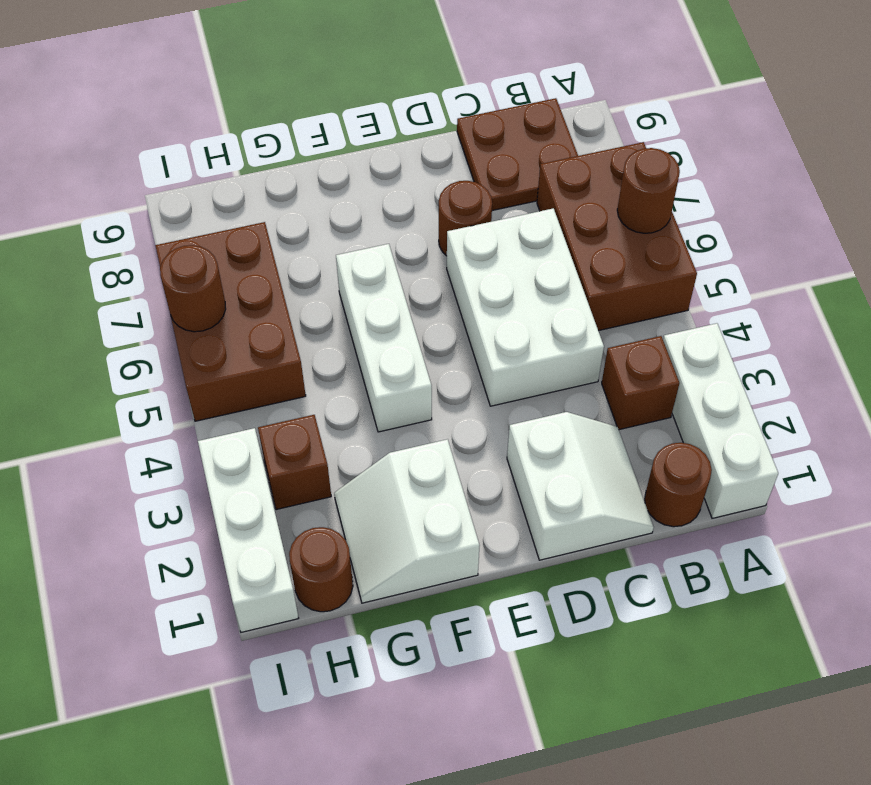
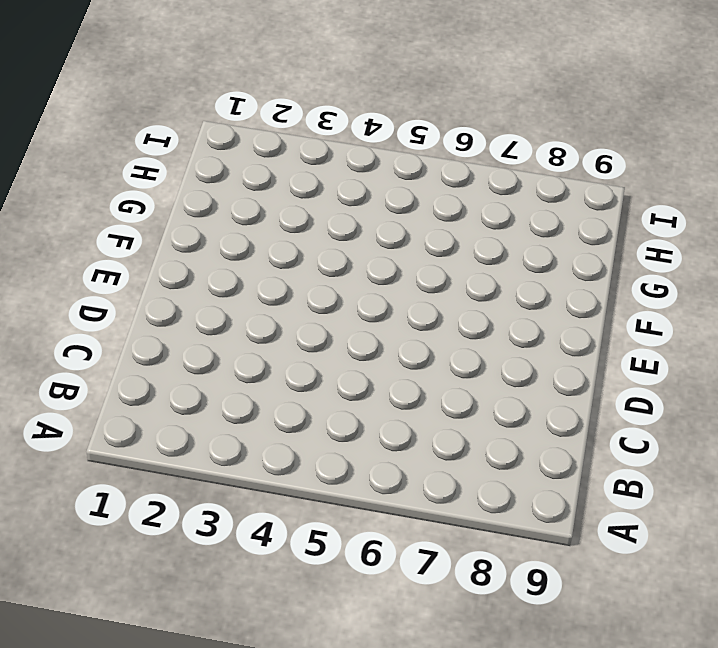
none -> white brick A1:A3 level 1
none -> brown brick A5:B7 level 1
none -> brown round brick B1 level 1

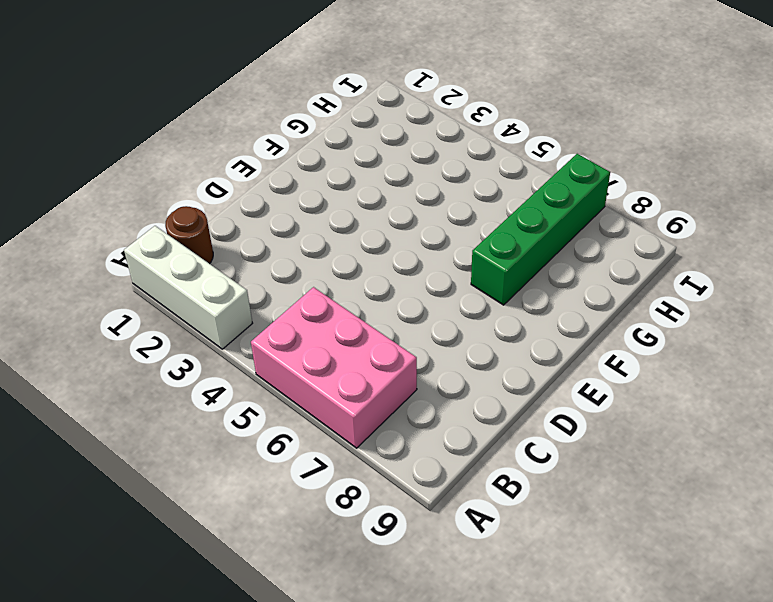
pink brick A5:B7 level 1 -> brown brick A5:B7 level 1
green brick F7:I7 level 1 -> brown brick H5:I7 level 1
none -> brown brick B3 level 1
none -> brown plate B8:C9 level 1
none -> white slope C1:D2 level 1 top D

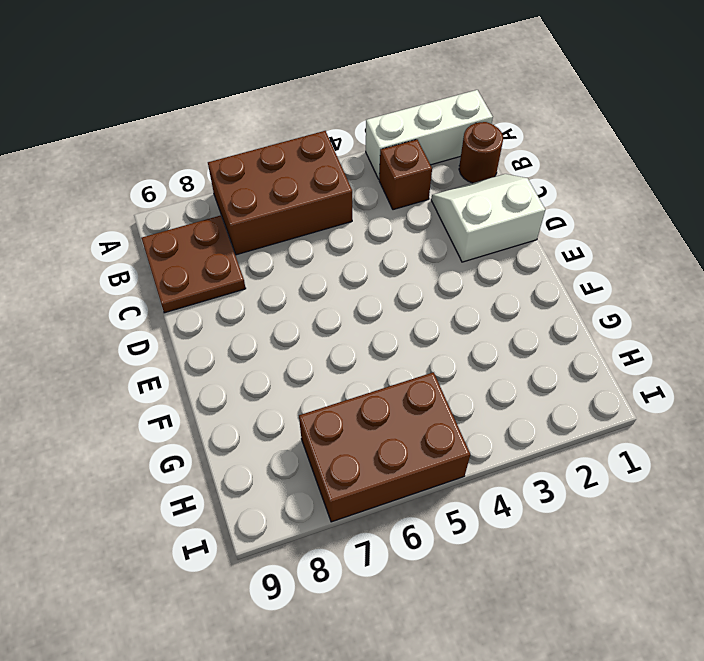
none -> white brick C4:D6 level 1
none -> brown round brick D7 level 1
none -> white slope F1:G2 level 1 top F

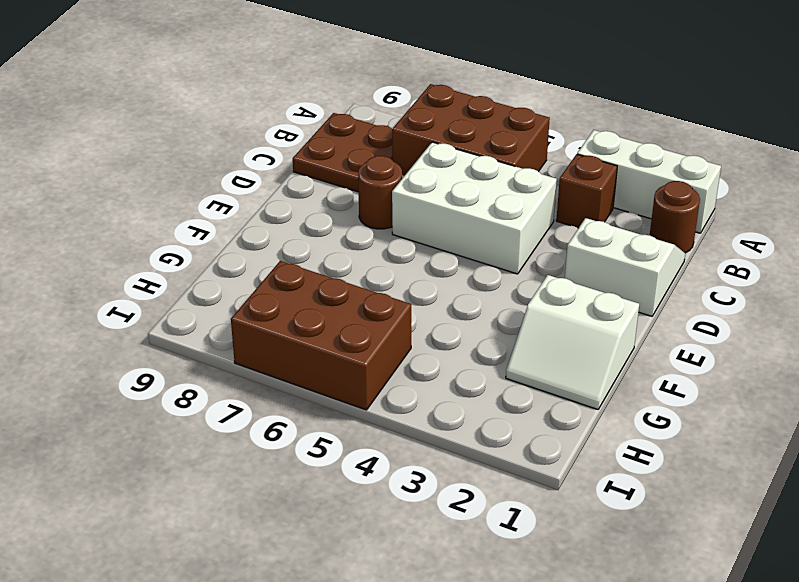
none -> white brick F4:F6 level 1
none -> brown round brick H1 level 1
none -> brown brick H3 level 1

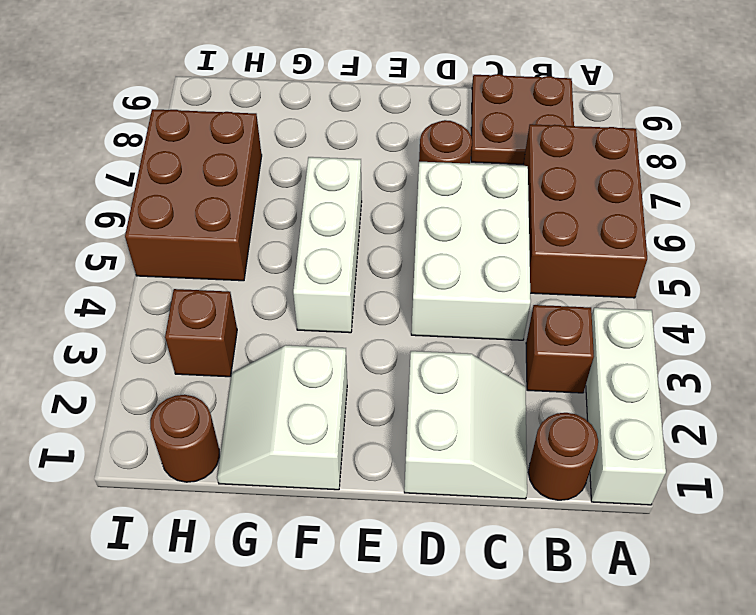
none -> white brick I1:I3 level 1
none -> brown round brick A6 level 2
none -> brown round brick I6 level 2

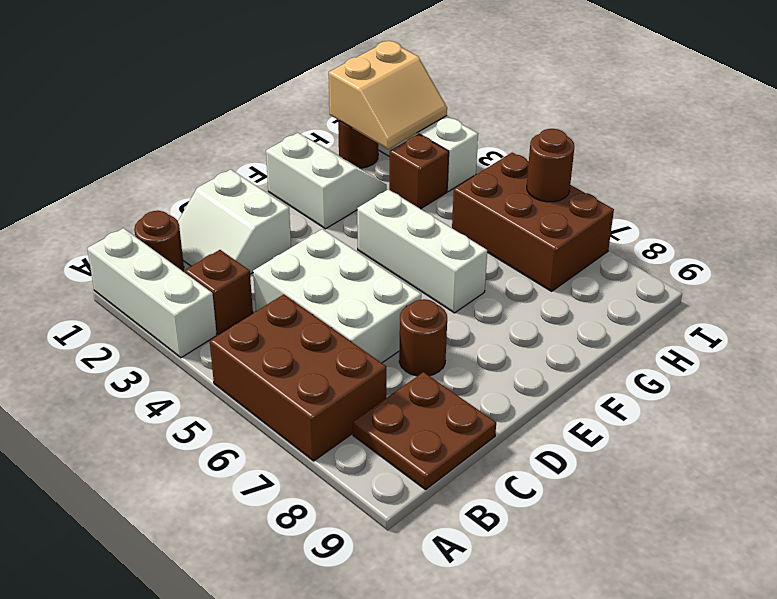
tan slope H1:I2 level 2 top 1 -> none
none -> brown round brick A6 level 2

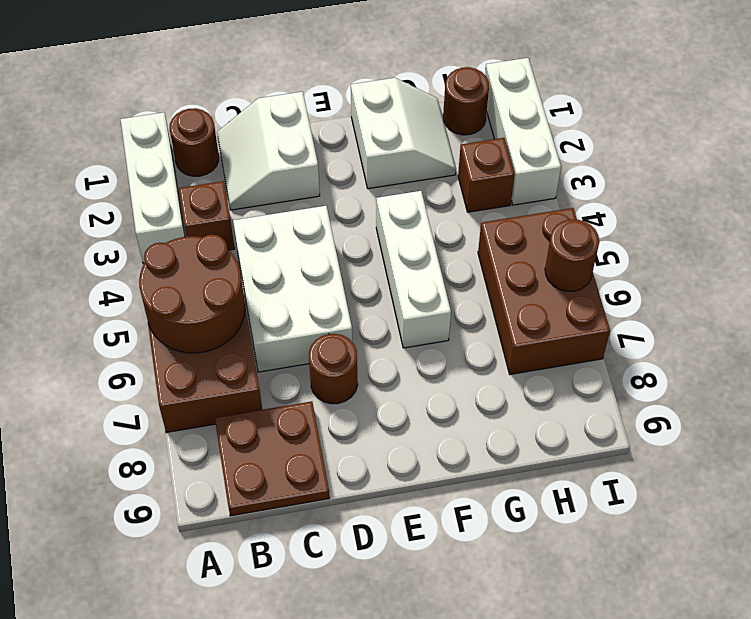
brown round brick A5:B6 level 2 -> brown round brick A6 level 2

